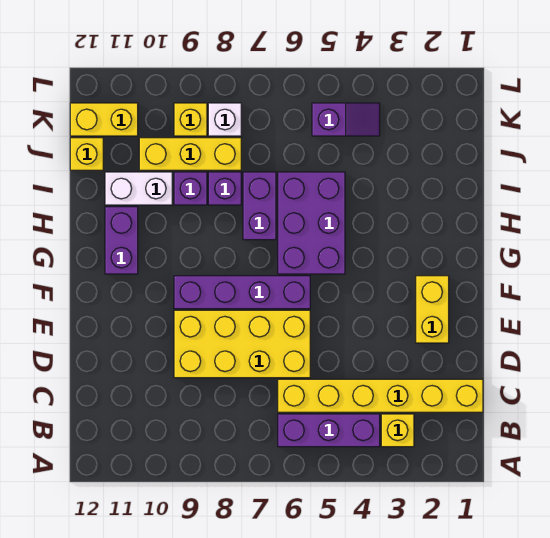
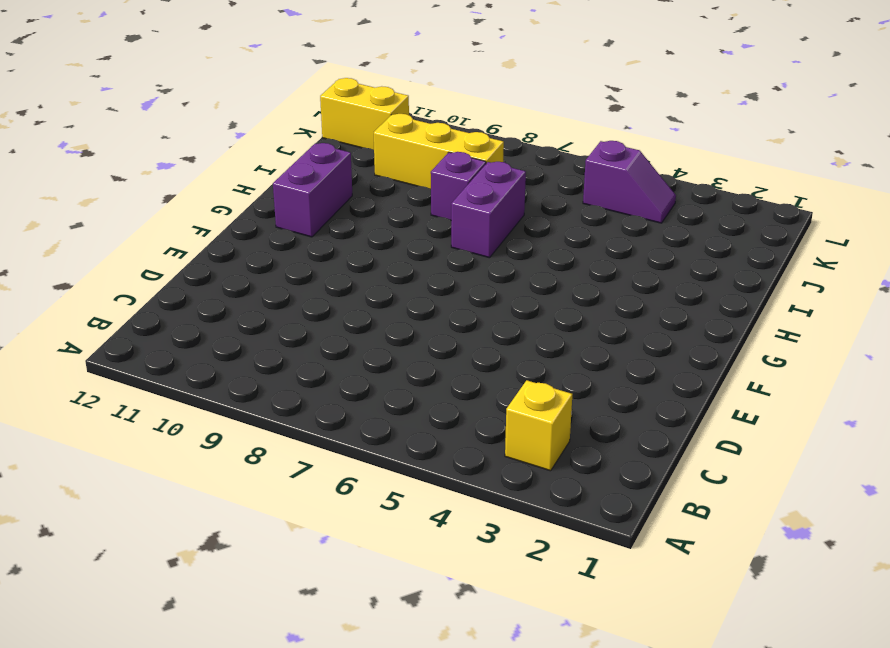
none -> purple brick B4:B6 level 1
none -> yellow brick C1:C6 level 1
none -> yellow brick D6:E9 level 1

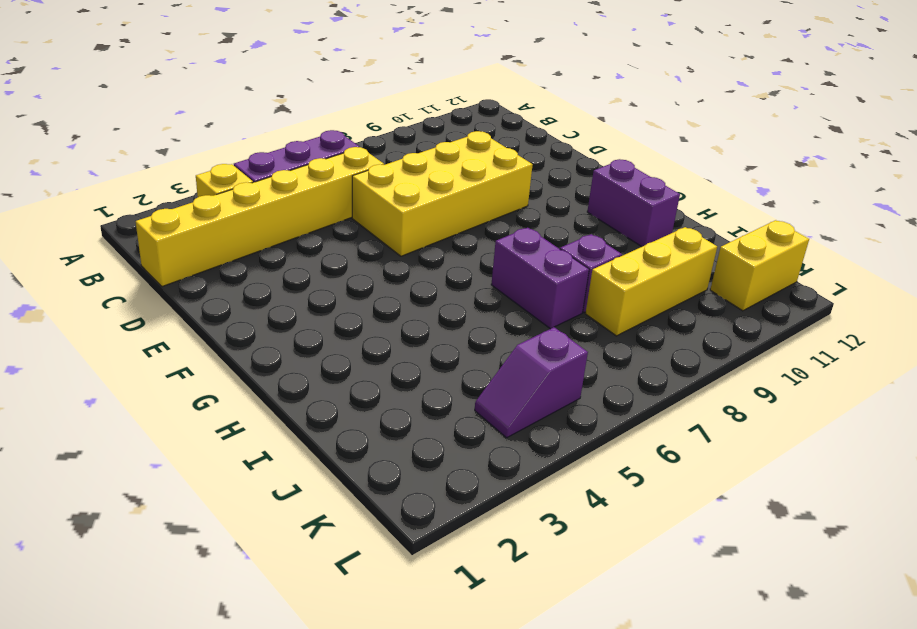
none -> yellow brick E2:F2 level 1
none -> purple brick F6:F9 level 1
none -> purple brick G5:I6 level 1

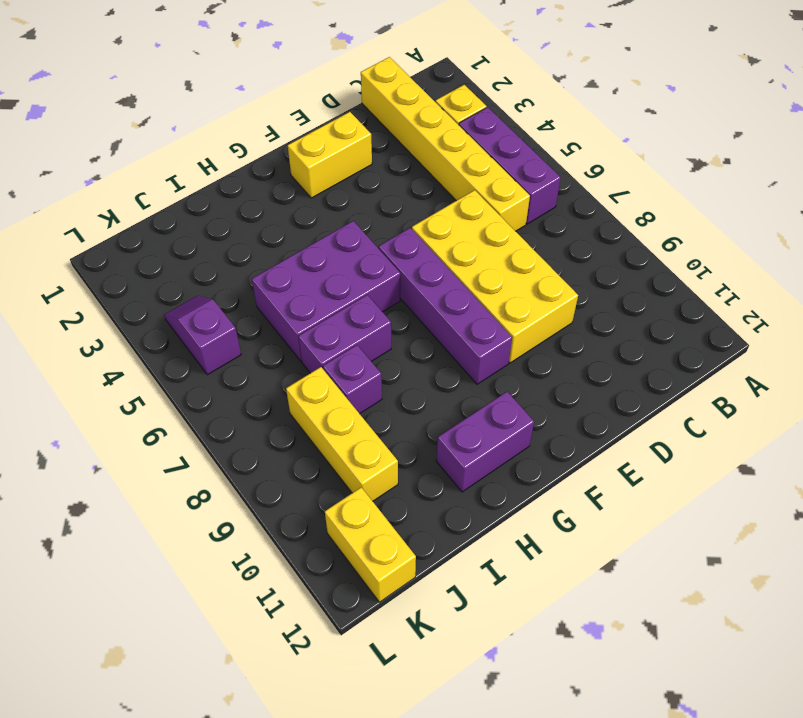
none -> purple brick I9 level 1
none -> white brick I10:I11 level 1
none -> yellow brick J12 level 1

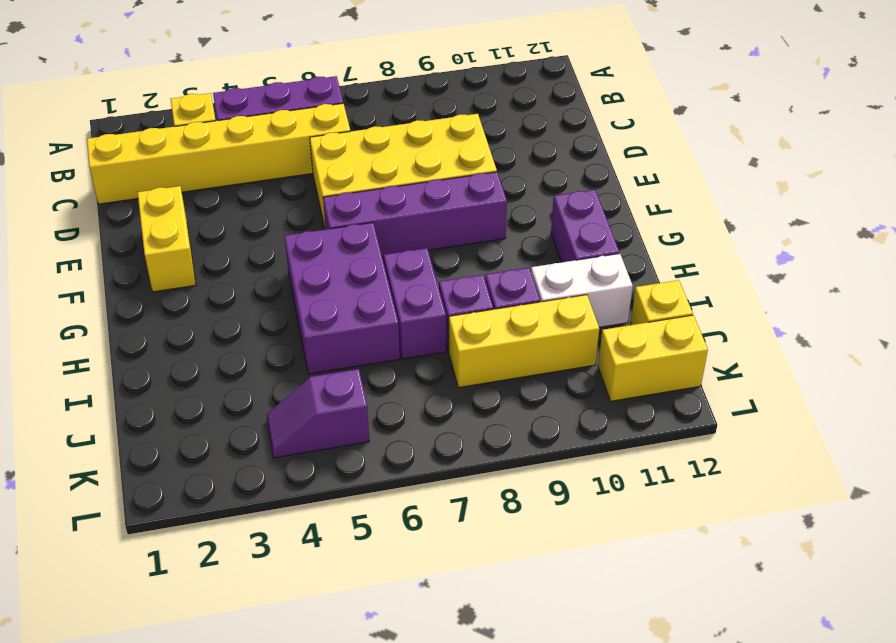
none -> white brick K8 level 1
none -> yellow brick K9 level 1

